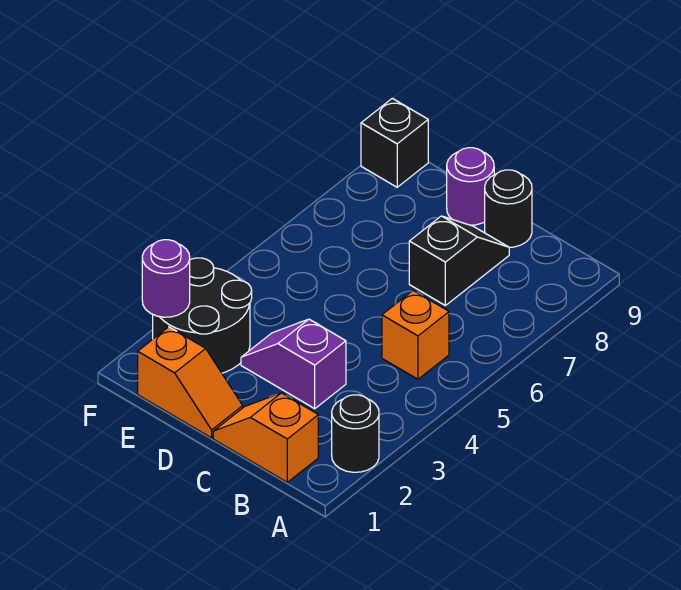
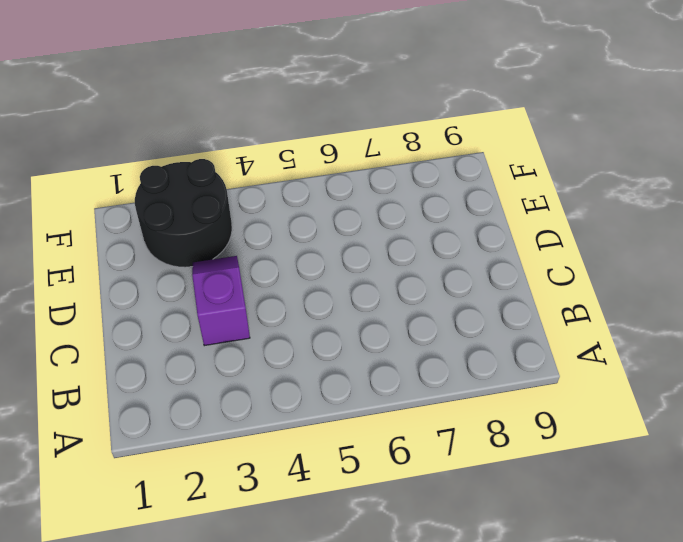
none -> black round brick A2 level 1
none -> orange slope B1:C1 level 1 top B

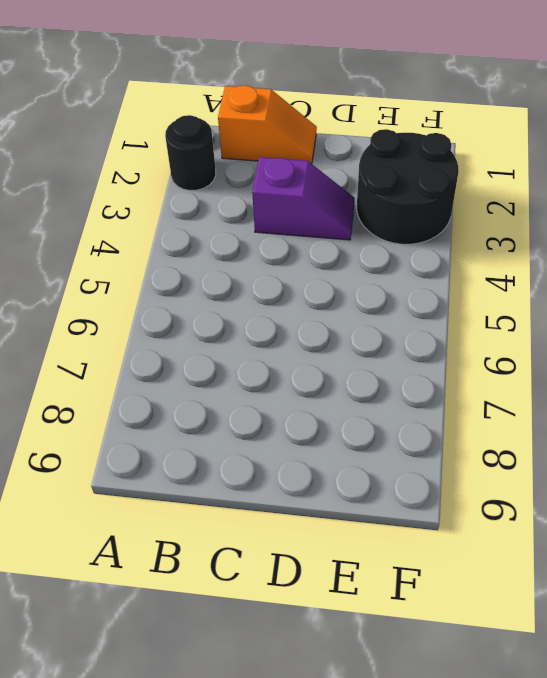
none -> orange brick B5 level 1
none -> black slope C7:C8 level 1 top 7

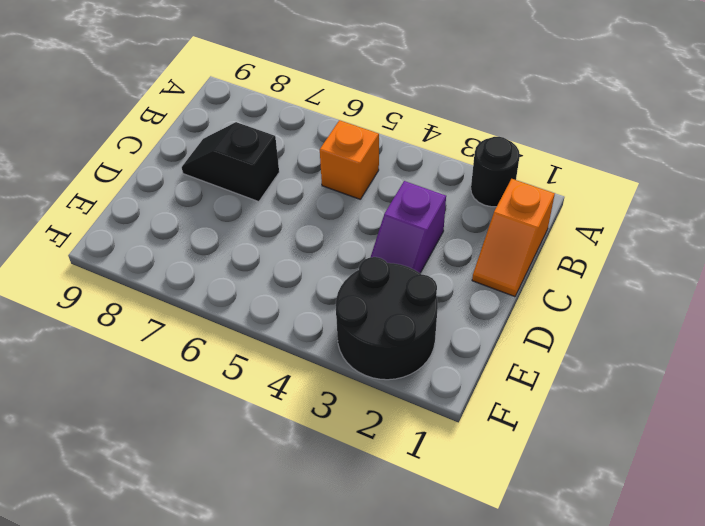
none -> black round brick C9 level 1
none -> orange slope D1:E1 level 1 top E

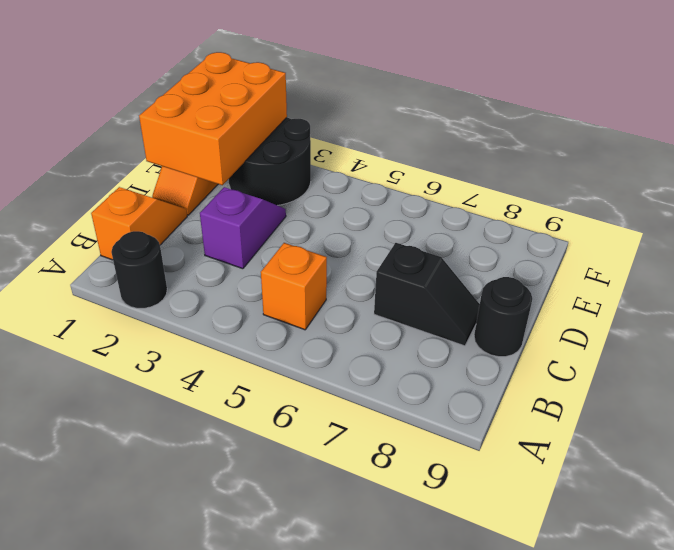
orange brick D1:F2 level 2 -> purple round brick F2 level 2
none -> purple round brick D9 level 1
none -> black brick F9 level 1

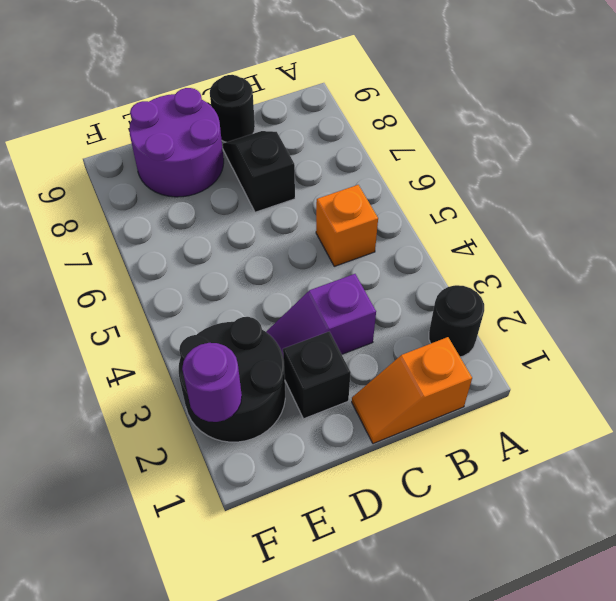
black brick D2 level 1 -> black brick F9 level 1
purple round brick D8:E9 level 1 -> purple round brick D9 level 1
none -> orange slope D1:E1 level 1 top E

